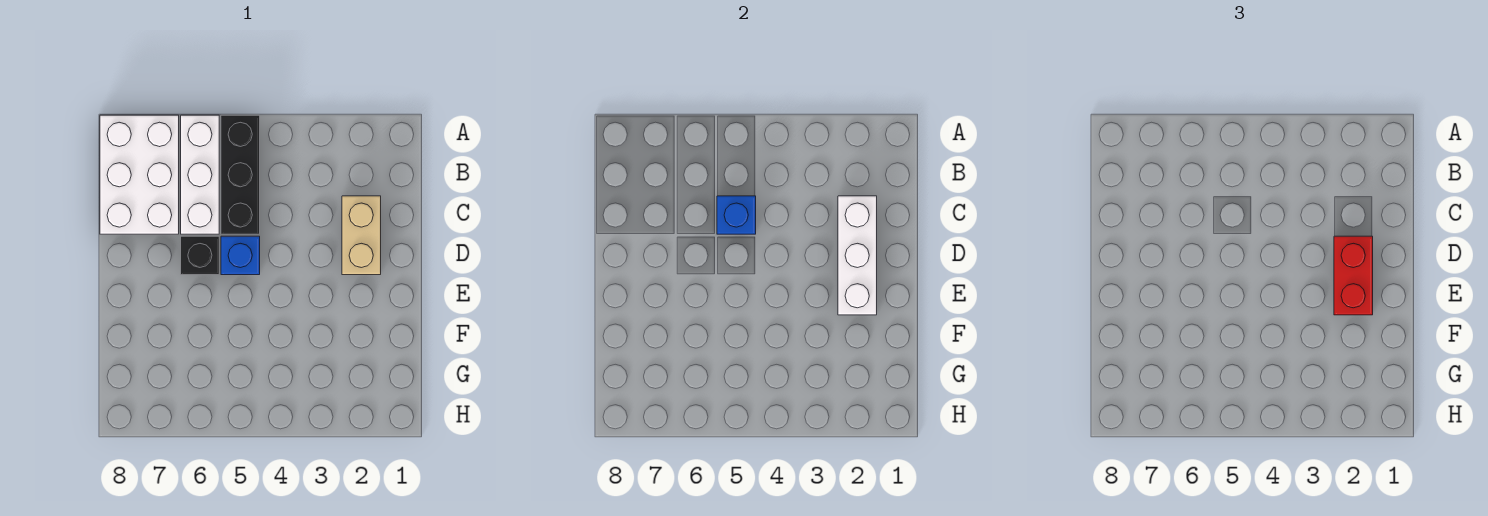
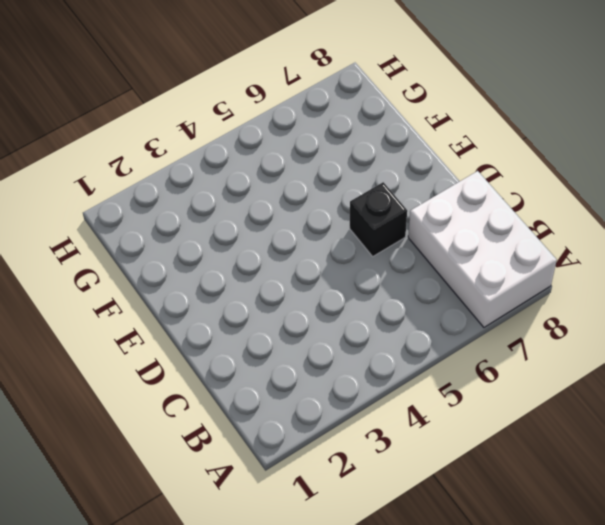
none -> black brick A5:C5 level 1
none -> white brick A6:C6 level 1

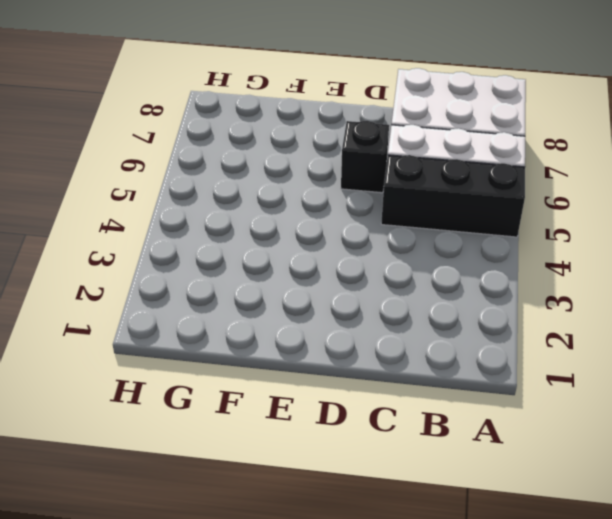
none -> tan brick C2:D2 level 1
none -> blue brick D5 level 1

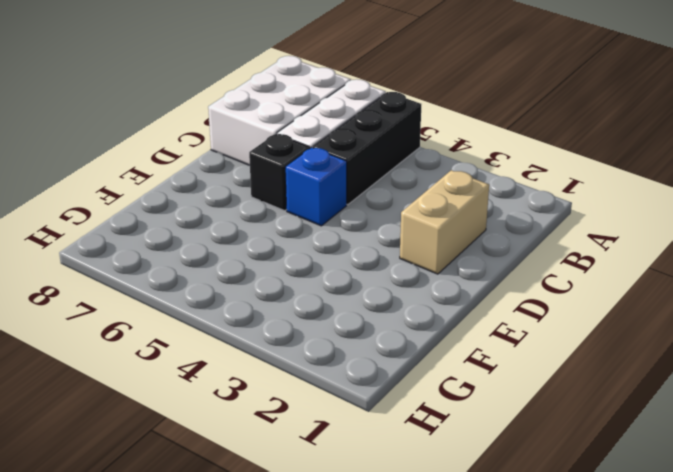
none -> white brick C2:E2 level 2
none -> blue brick C5 level 2

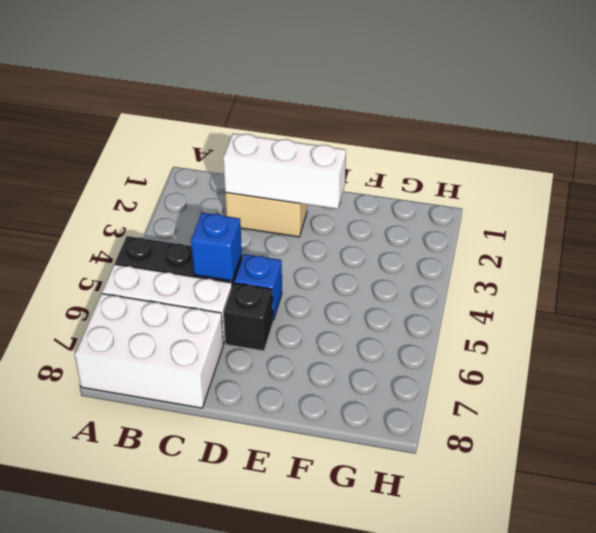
none -> red brick D2:E2 level 3

